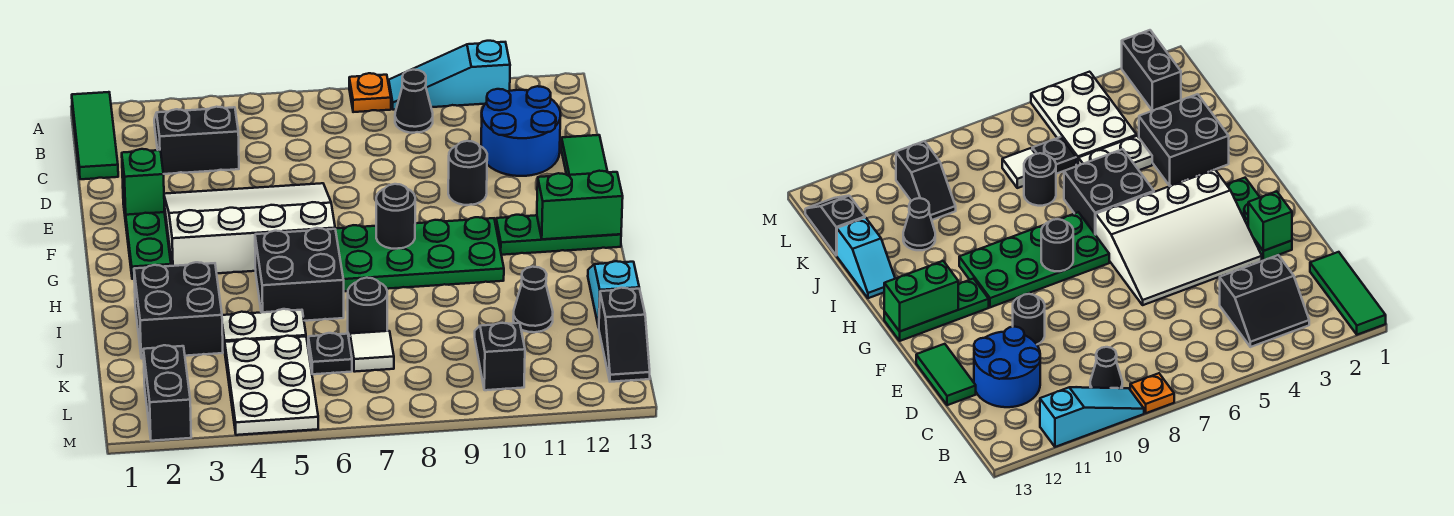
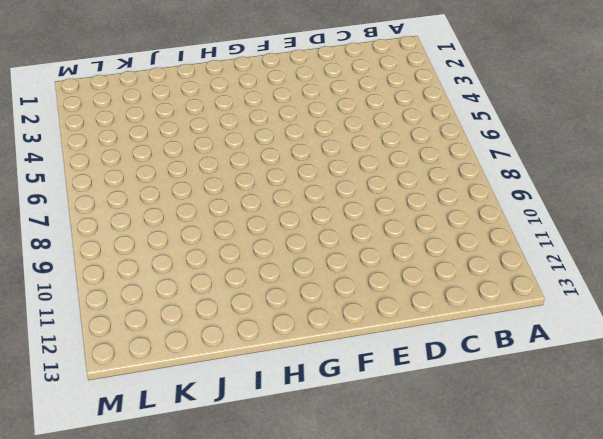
none -> green tile A1:C1 level 1
none -> orange plate A8 level 1
none -> cyan slope A9:A11 level 1 top 11

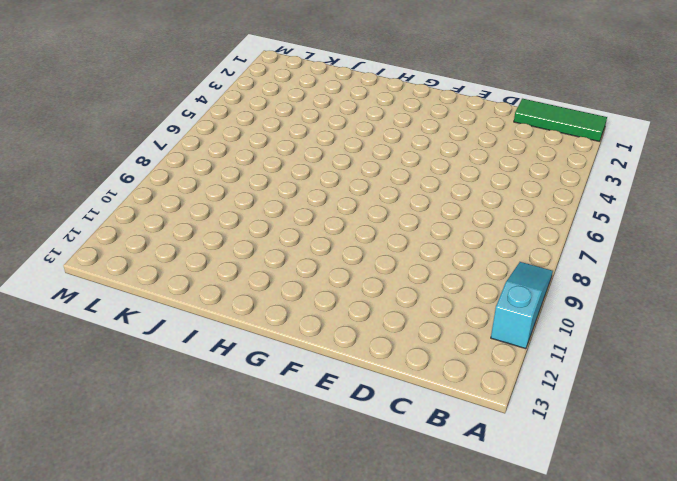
none -> orange plate A8 level 1
none -> black slope B3:C4 level 1 top C
none -> black cone B9 level 1

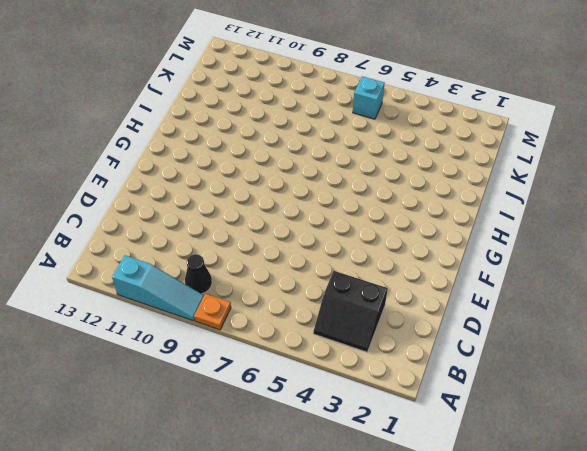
cyan brick L6 level 1 -> none
none -> green tile A1:C1 level 1
none -> blue round brick C11:D12 level 1
none -> green tile D13:E13 level 1

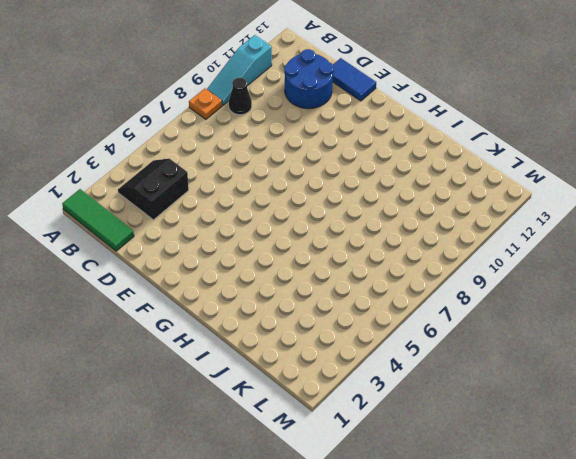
blue tile D13:E13 level 1 -> green tile D13:E13 level 1
none -> green plate E2:G2 level 1
none -> white slope E3:G6 level 1 top G
none -> black round brick E10 level 1

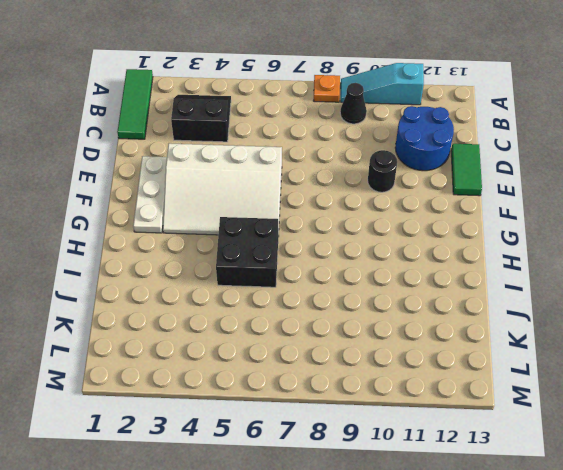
white plate E2:G2 level 1 -> green plate E2:G2 level 1
white slope E3:G6 level 1 top E -> white slope E3:G6 level 1 top G
none -> green plate G7:H10 level 1
none -> green plate G11:G13 level 1
none -> black brick I2:J3 level 1

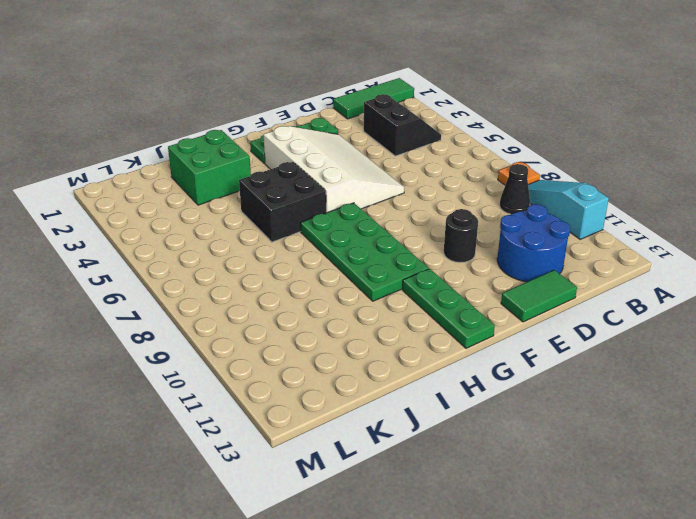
green brick I2:J3 level 1 -> black brick I2:J3 level 1
none -> cyan slope I13:J13 level 1 top J
none -> white plate J4:J5 level 1
none -> black round brick J7 level 1

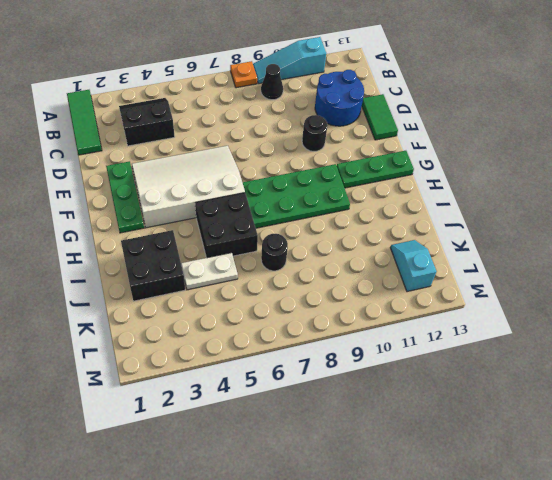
cyan slope K12:L12 level 1 top L -> cyan slope I13:J13 level 1 top J
none -> black cone J11 level 1
none -> white plate K4:M5 level 1
none -> black plate K6 level 1

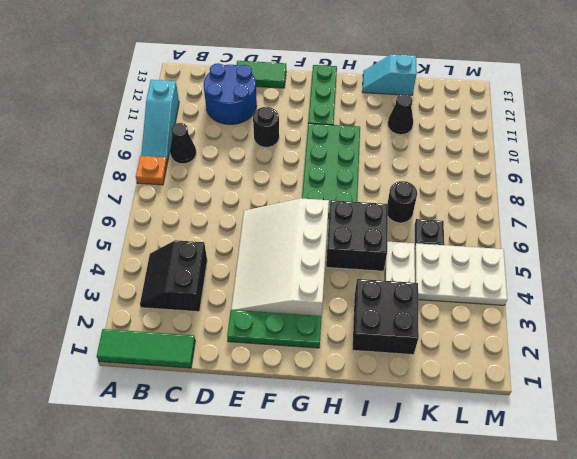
none -> white tile K7 level 1
none -> black slope K10:L10 level 1 top L
none -> black slope K13:L13 level 1 top K

